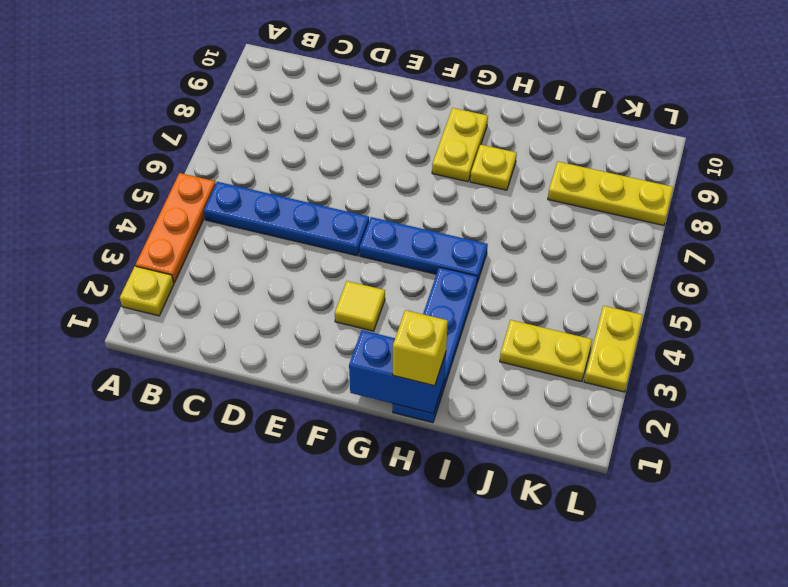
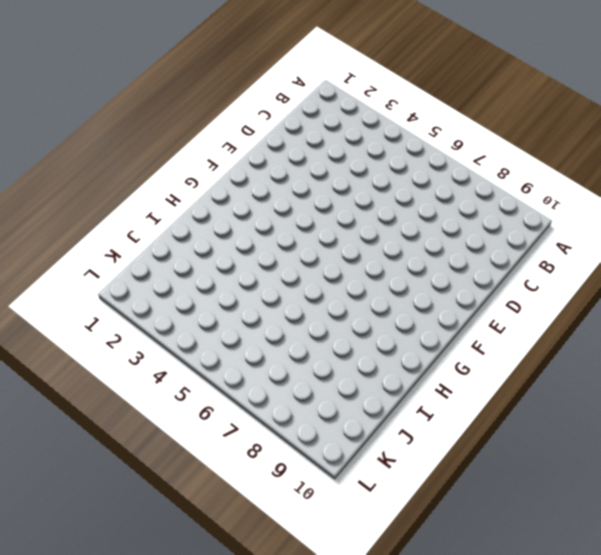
none -> yellow plate A2 level 1
none -> orange plate A3:A5 level 1
none -> blue plate B5:E5 level 1

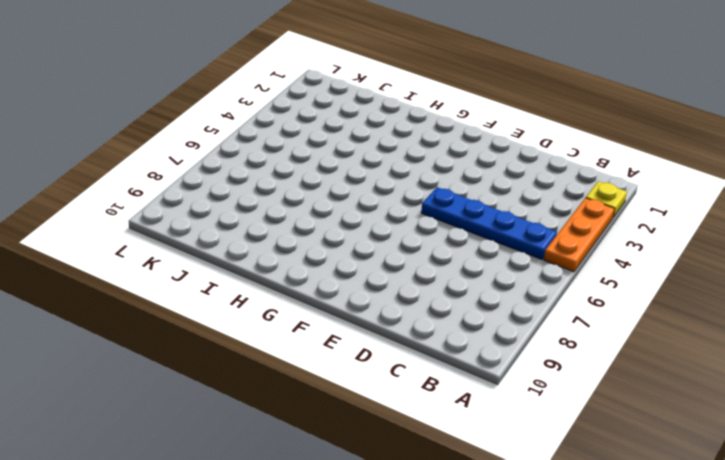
none -> yellow tile F3 level 1
none -> blue plate F5:H5 level 1
none -> yellow plate G8:G9 level 1

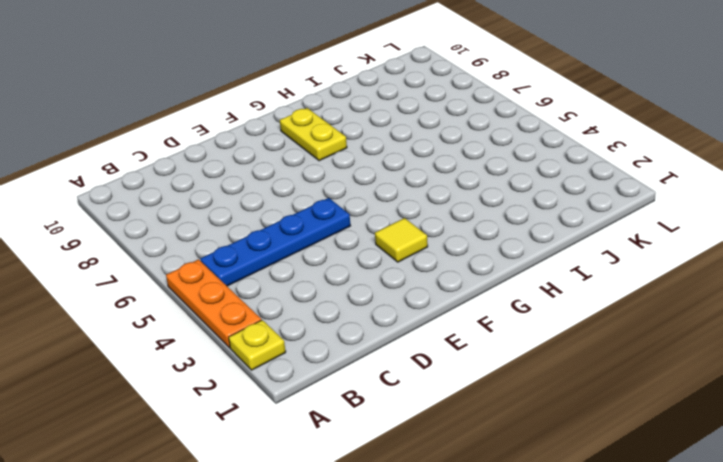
none -> blue plate F5:H5 level 1
none -> blue plate H1:H4 level 1
none -> yellow plate H8 level 1

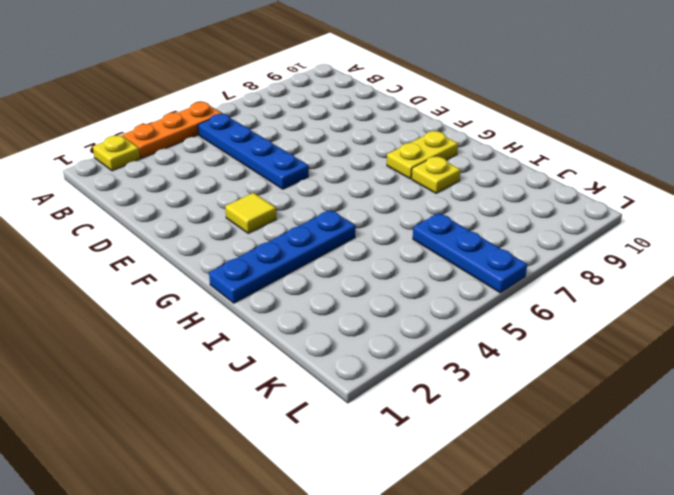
blue plate J6:L6 level 1 -> blue plate F5:H5 level 1
none -> yellow plate J3:K3 level 1
none -> yellow plate J8:L8 level 1
none -> yellow plate L3:L4 level 1

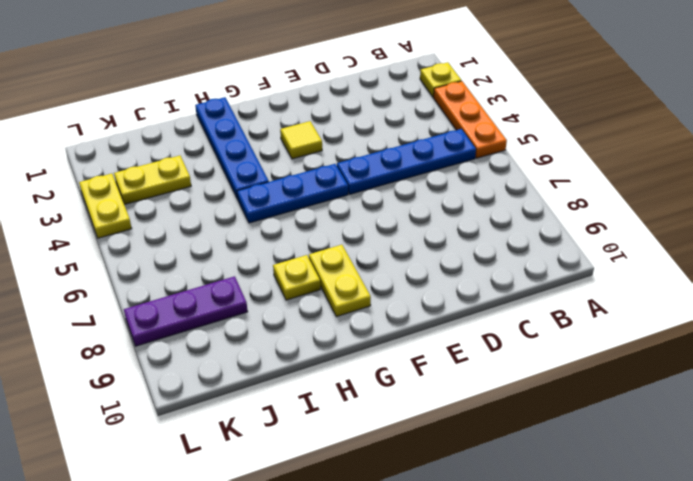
purple plate J8:L8 level 1 -> yellow plate J8:L8 level 1
none -> blue brick G1:H1 level 2
none -> yellow brick H1 level 3

